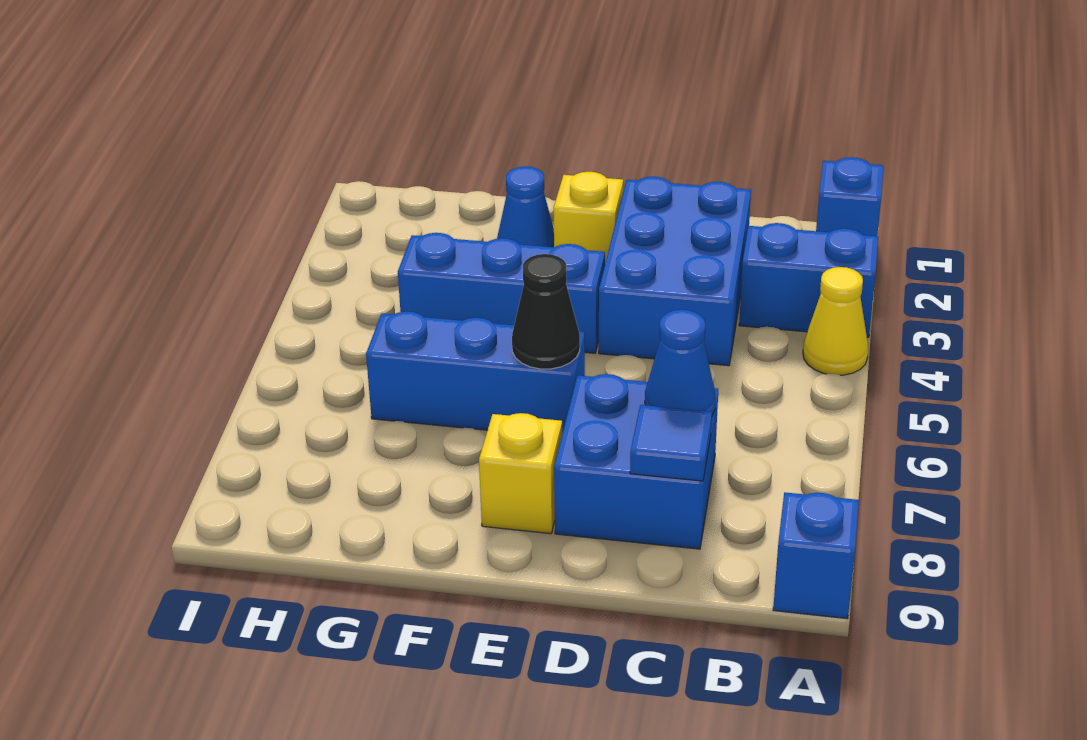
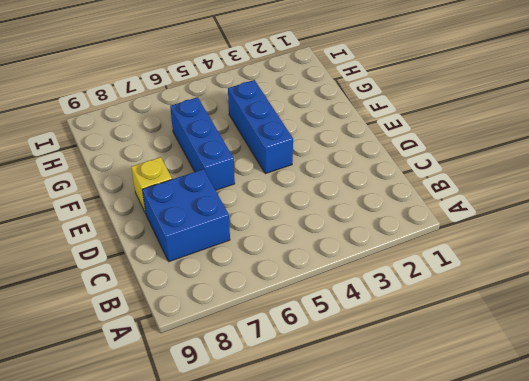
none -> blue brick A1 level 1
none -> blue brick A3:B3 level 1
none -> yellow cone A4 level 1

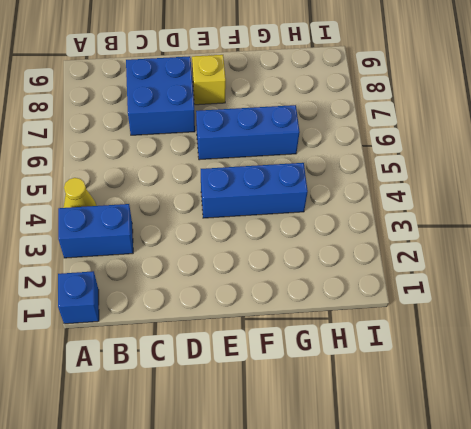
none -> blue brick A9 level 1
none -> blue brick C2:D4 level 1
none -> yellow brick E2 level 1

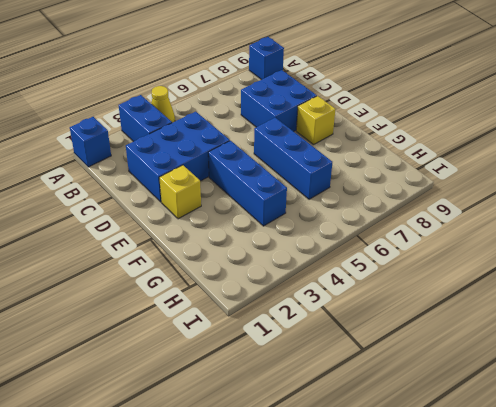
none -> blue cone F2 level 1
none -> blue cone C7 level 2
none -> blue tile C8 level 2

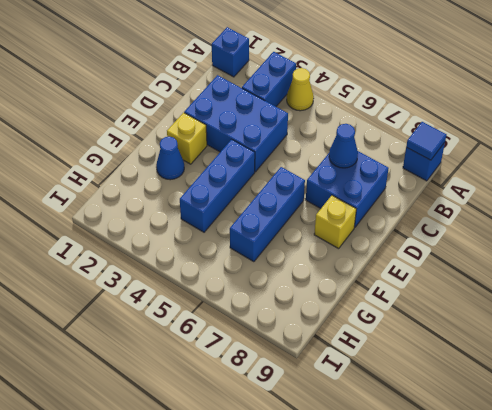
blue tile A9 level 2 -> blue tile C8 level 2
none -> black cone E6 level 2

